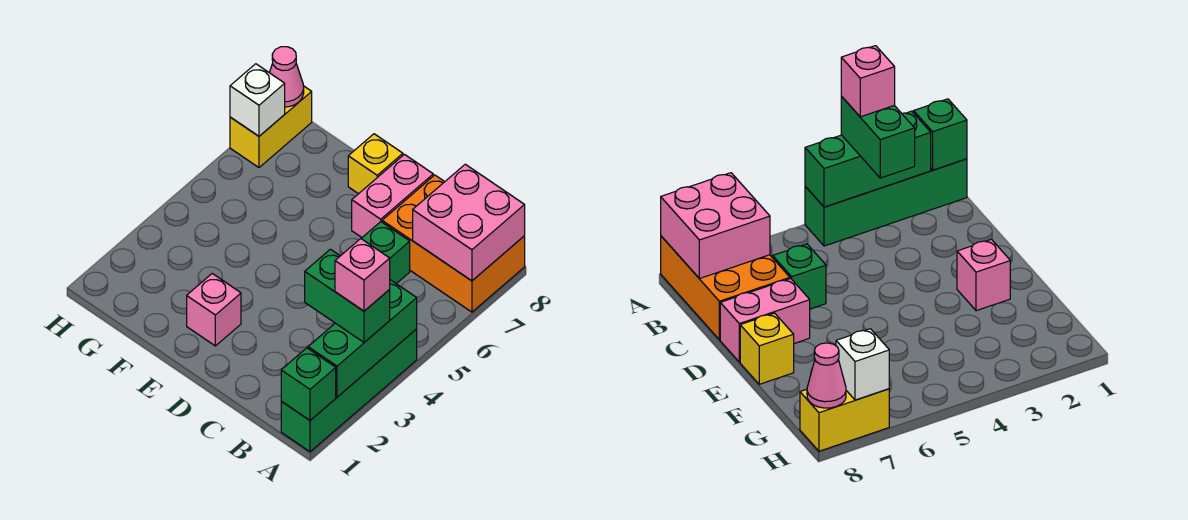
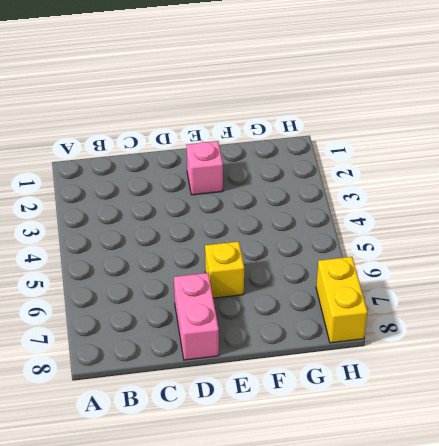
yellow brick E6 level 1 -> yellow brick E8 level 1
none -> green brick A1:A4 level 1
none -> orange brick A7:C8 level 1
none -> green brick C6 level 1

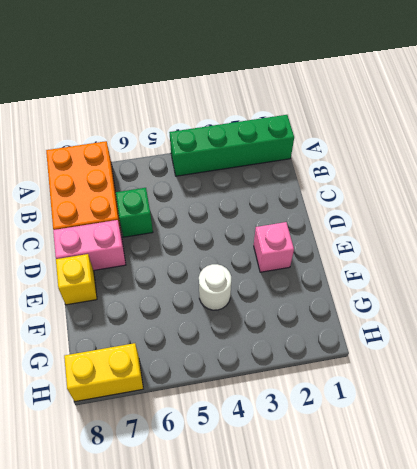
white round brick F4 level 1 -> none
none -> green brick A1 level 2
none -> green brick A2:A4 level 2
none -> pink brick A7:B8 level 2

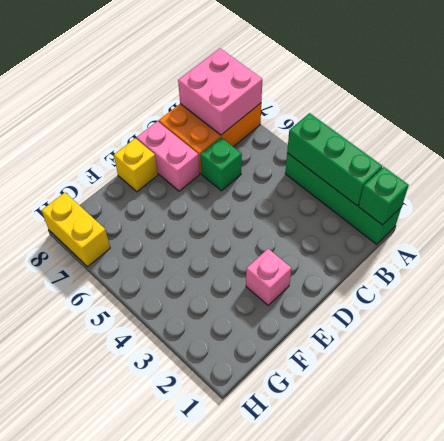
none -> white brick H7 level 2
none -> pink cone H8 level 2
none -> green brick A3:B3 level 3

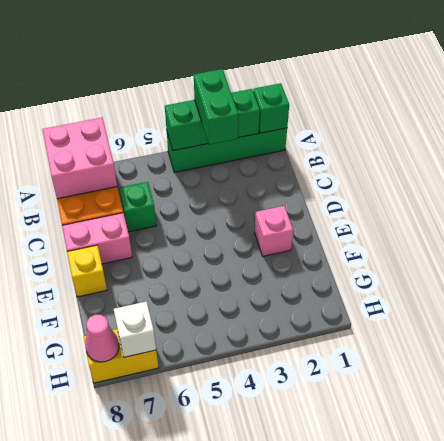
none -> pink brick A3 level 4

